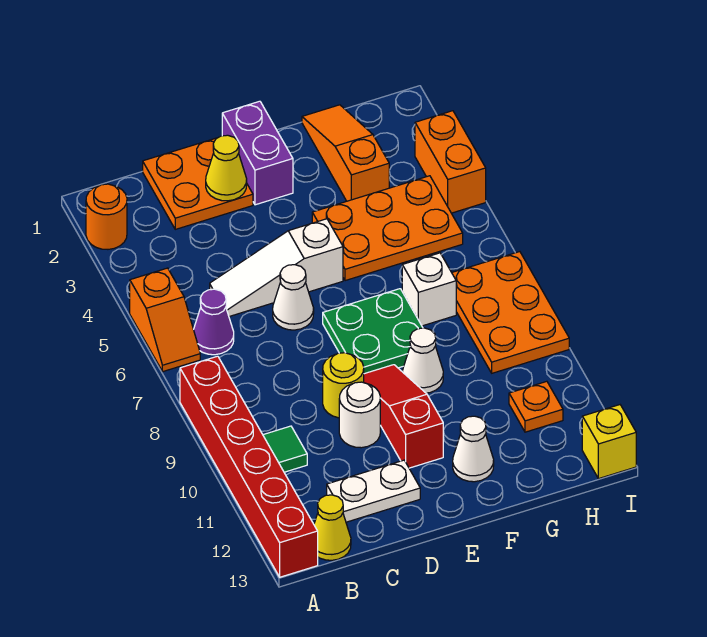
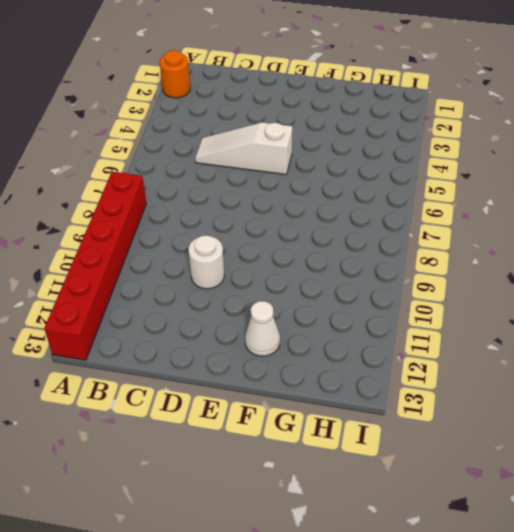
none -> orange slope A5:A6 level 1 top 5
none -> purple cone B6 level 1
none -> green tile B10 level 1

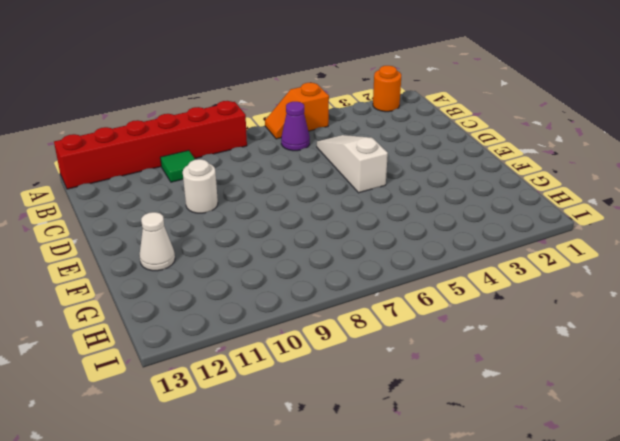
none -> yellow cone B13 level 1
none -> orange plate C1:D2 level 1
none -> white plate C12:D12 level 1

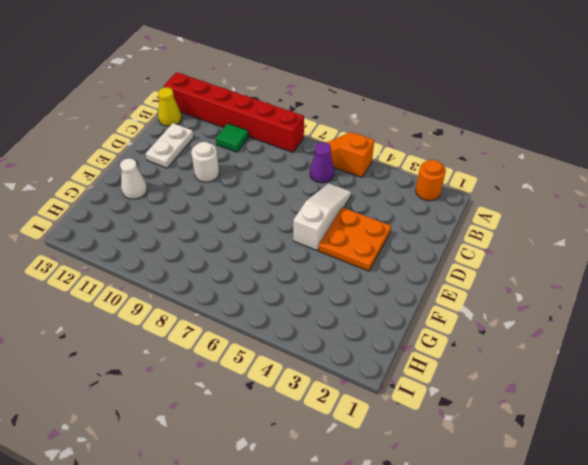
orange plate D3:E4 level 1 -> orange plate C1:D2 level 1
none -> white cone D6 level 1
none -> yellow round brick D9 level 1
none -> purple brick E1:E2 level 1

